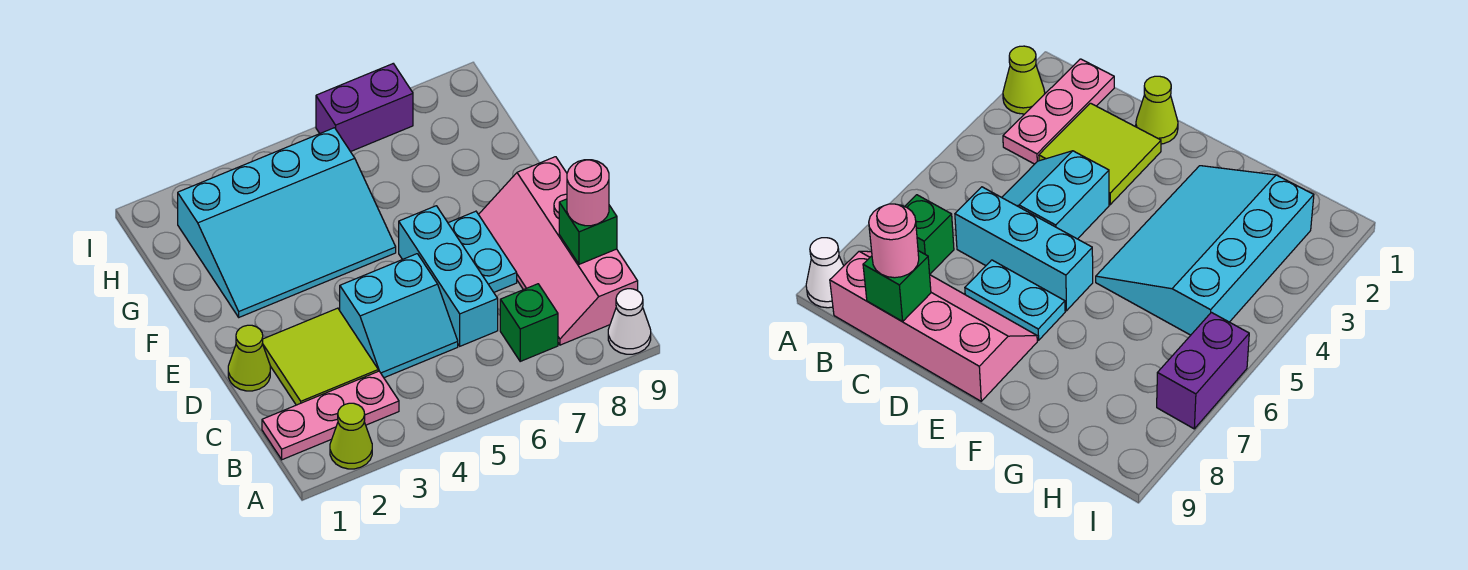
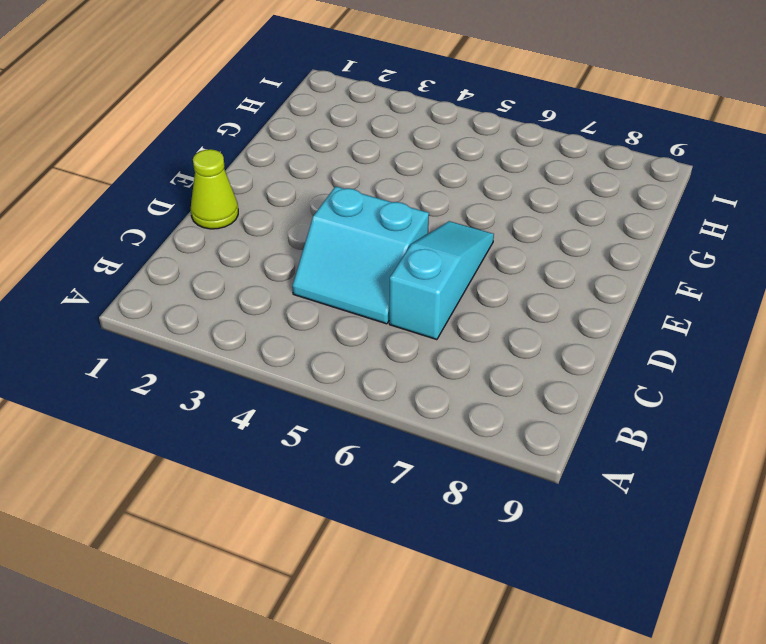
cyan slope C6:E6 level 1 top C -> cyan brick C6:E6 level 1
none -> lime cone A2 level 1
none -> white cone A9 level 1
none -> pink plate B1:B3 level 1

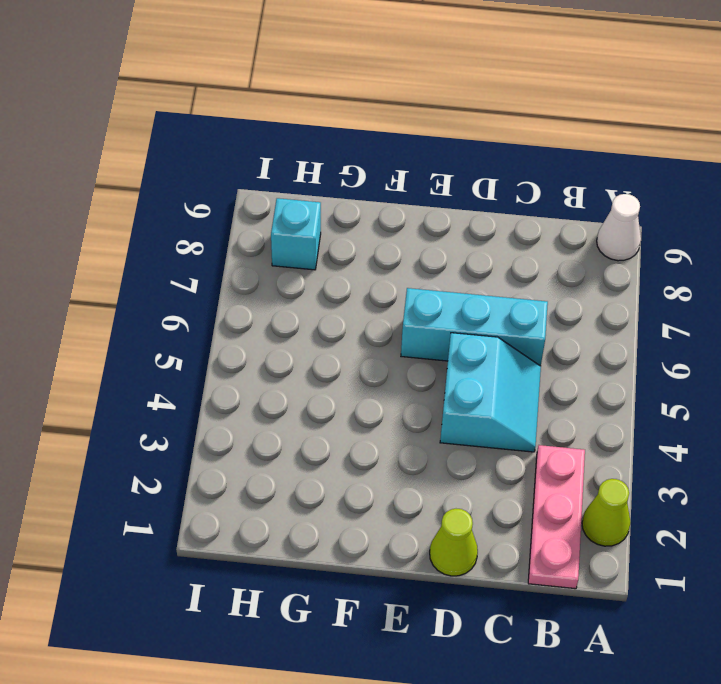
cyan brick H8 level 1 -> none
none -> green brick B7 level 1
none -> pink slope B8:E9 level 1 top 9
none -> lime tile C2:D3 level 1

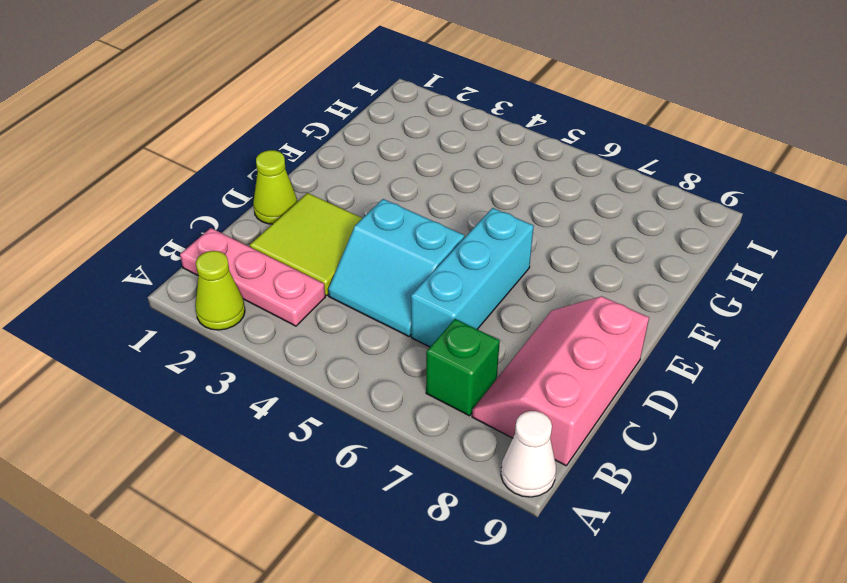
pink slope B8:D9 level 1 top 9 -> pink slope B8:E9 level 1 top 9
none -> cyan plate D7:E7 level 1
none -> cyan slope F2:H5 level 1 top H
none -> purple brick I6:I7 level 1

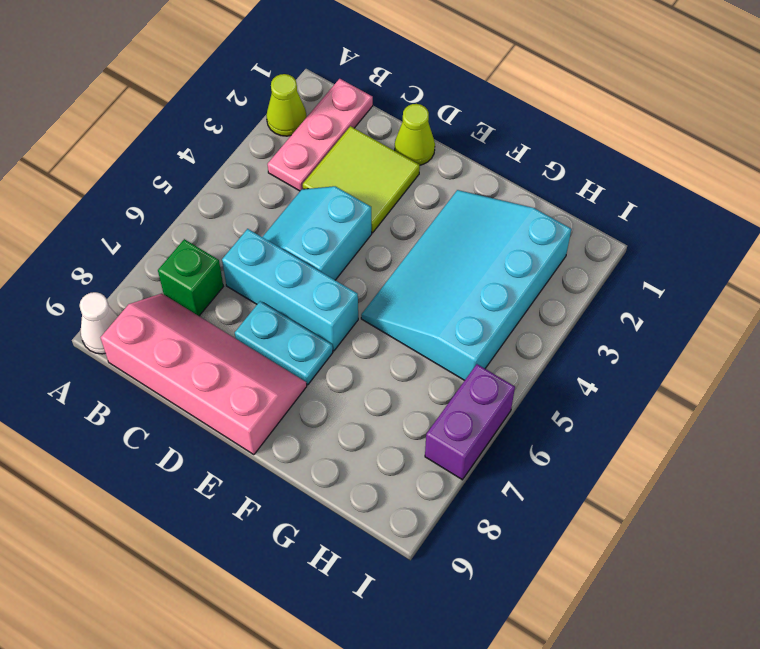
none -> green brick C9 level 2
none -> pink round brick C9 level 3

